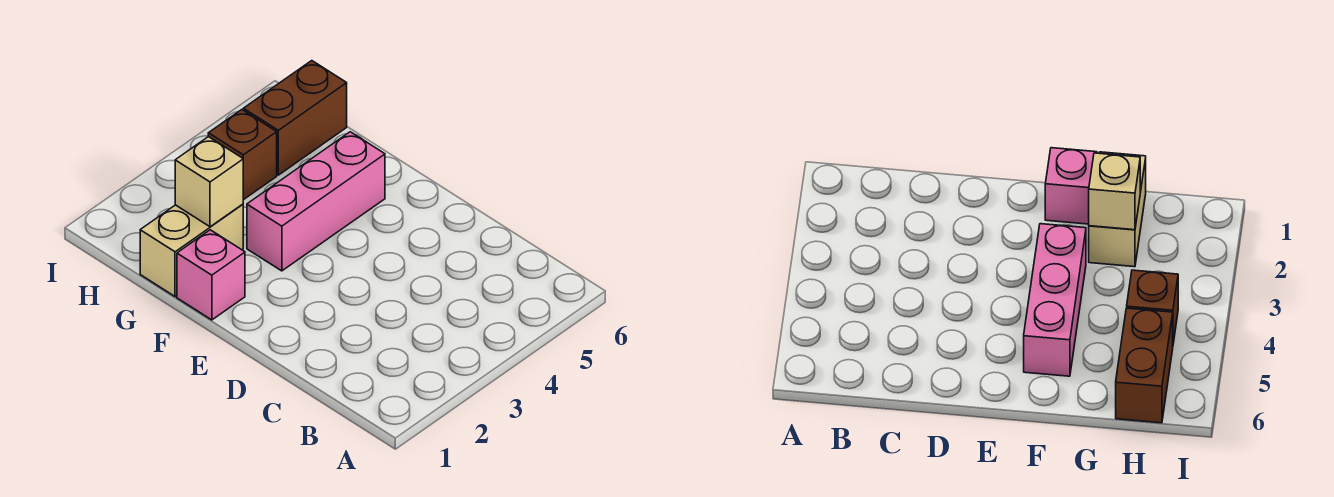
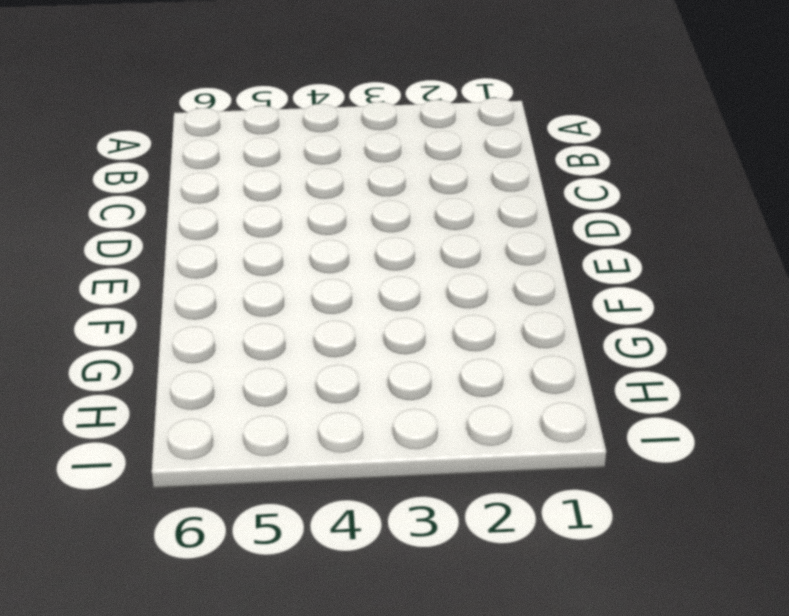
none -> pink brick F1 level 1
none -> pink brick F3:F5 level 1

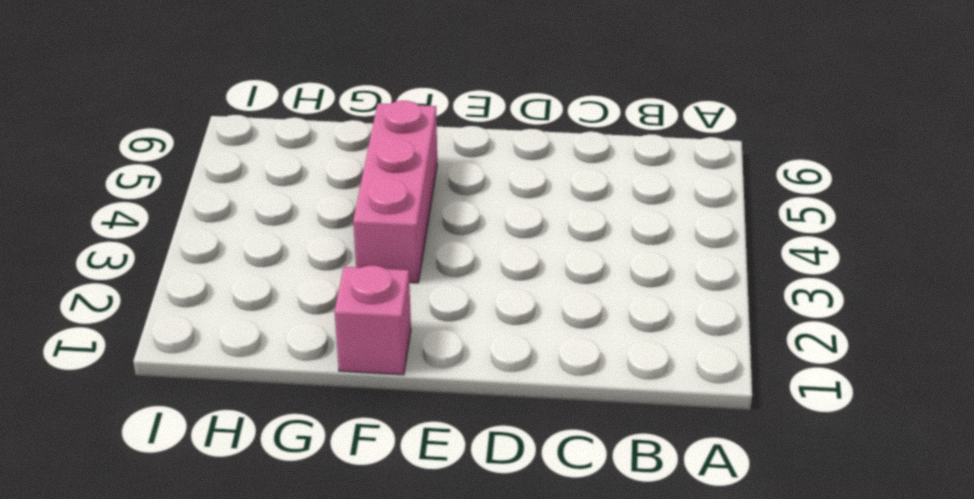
none -> tan brick G1:G2 level 1
none -> brown brick H4 level 1

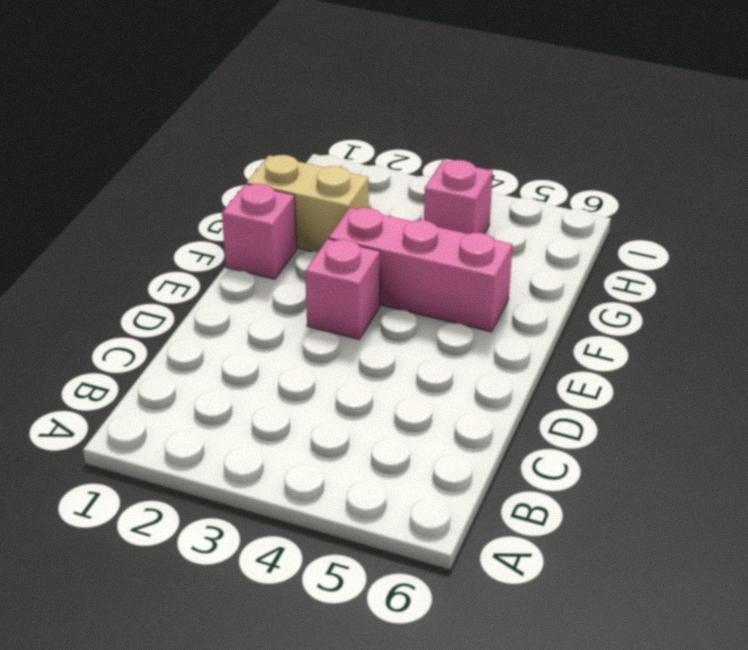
pink brick E3 level 1 -> none
pink brick H4 level 1 -> brown brick H4 level 1
none -> brown brick H5:H6 level 1
none -> tan brick G2 level 2

